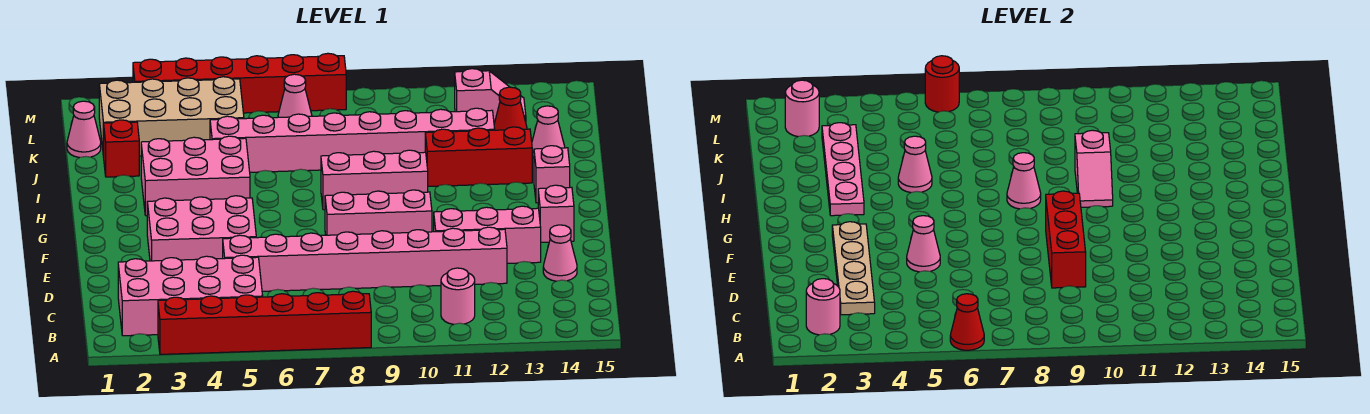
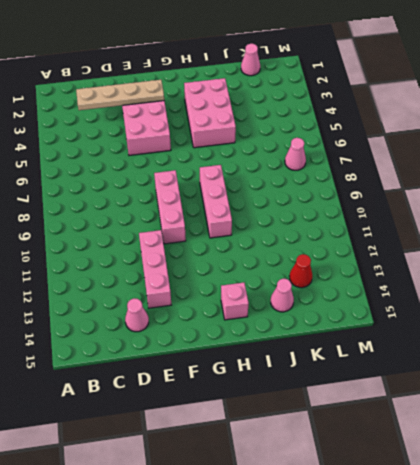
none -> red brick A3:A8 level 1
none -> pink brick B2:C5 level 1
none -> pink round brick B11 level 1
none -> pink brick D5:D12 level 1

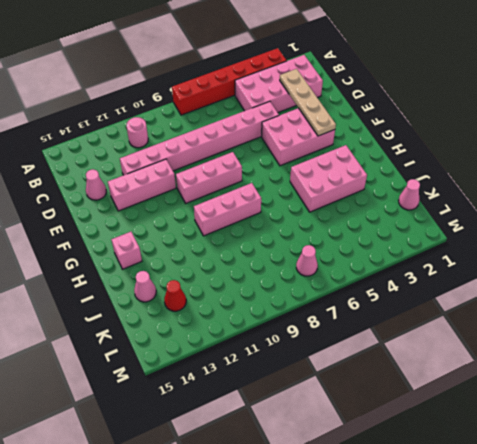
none -> pink brick F14 level 1
none -> red brick I11:I13 level 1
none -> red brick J2 level 1
none -> pink brick J5:J12 level 1

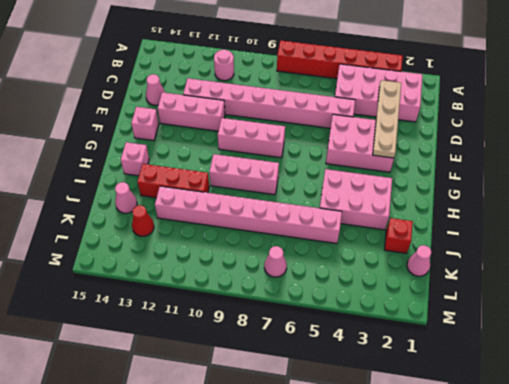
none -> tan brick K2:L5 level 1
none -> pink slope L12:L13 level 1 top 12
none -> red brick M3:M8 level 1
none -> red cone A6 level 2

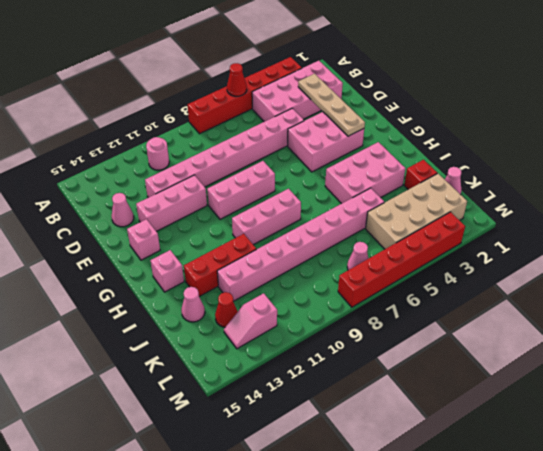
none -> pink round brick B2 level 2
none -> red brick D9:F9 level 2
none -> pink cone E5 level 2
none -> pink plate H3:K3 level 2

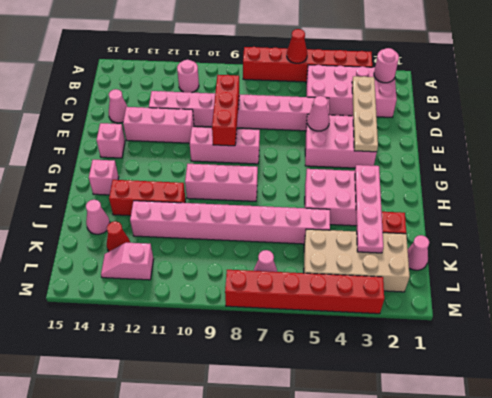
none -> pink cone H8 level 2
none -> pink slope H10:I10 level 2 top I
none -> pink cone I5 level 2
none -> pink round brick L2 level 2

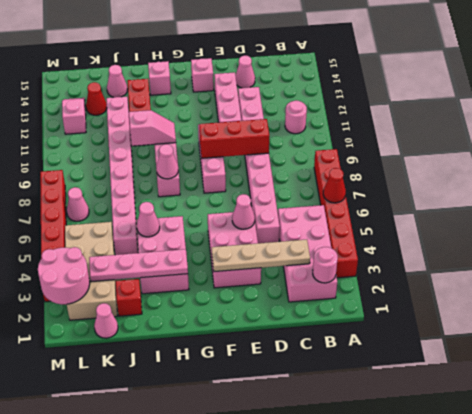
pink round brick L2:M3 level 2 -> pink round brick L2 level 2
none -> red round brick M6 level 2

